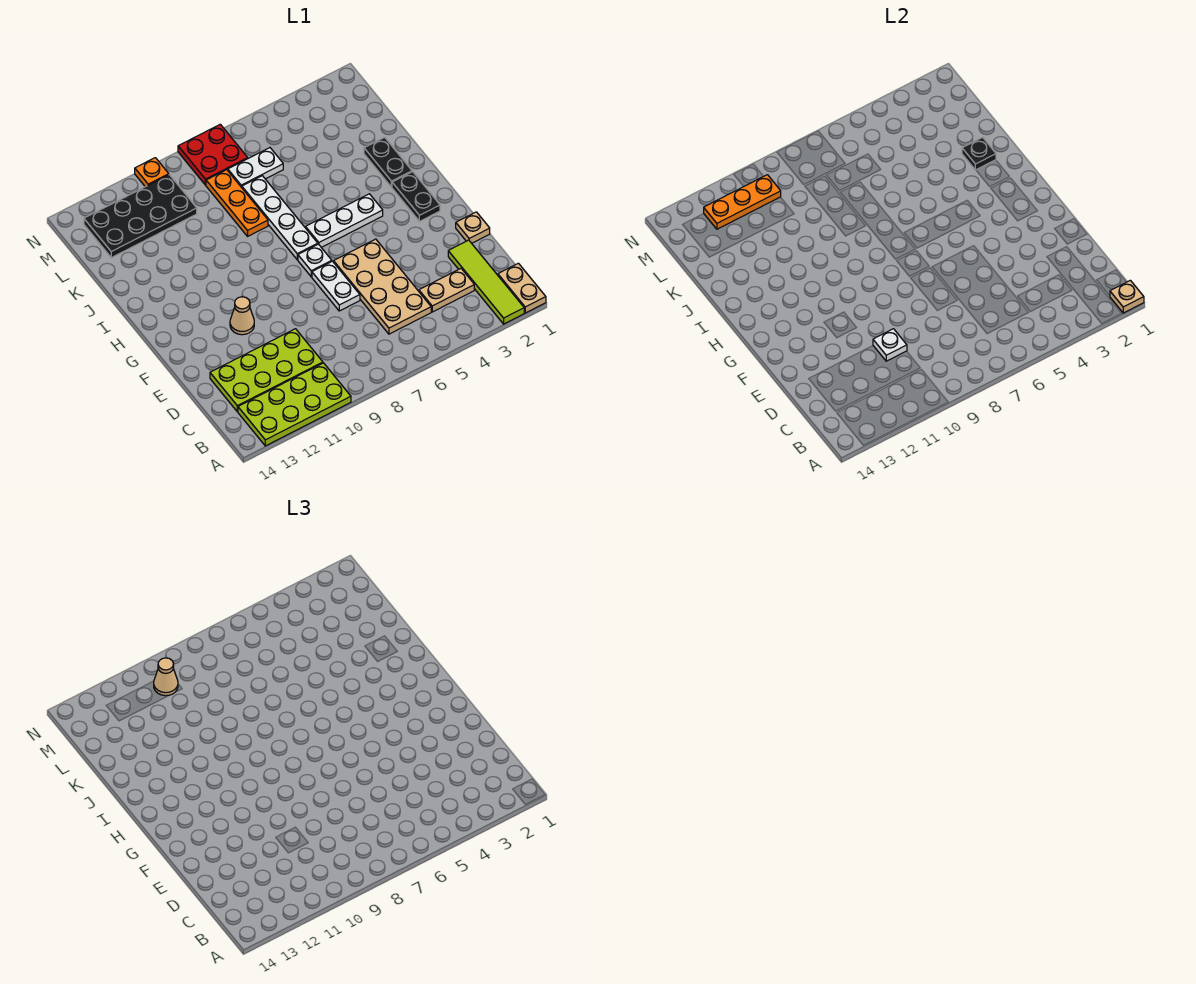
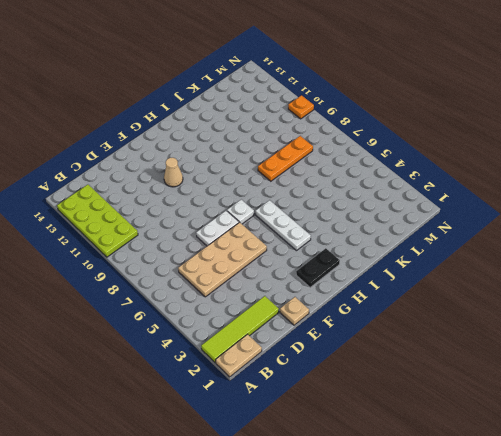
none -> tan plate C3:C4 level 1
none -> lime plate C10:D13 level 1
none -> white plate H7:K7 level 1

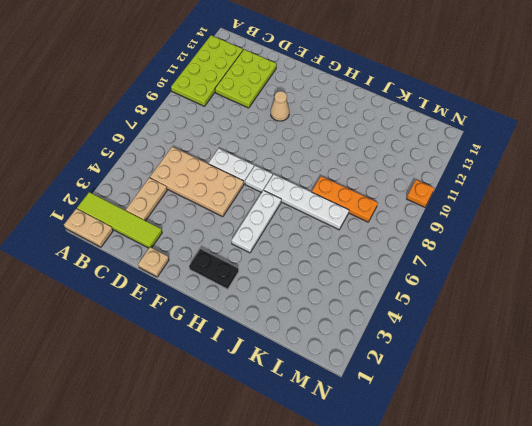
lime plate C11:D13 level 1 -> lime plate C10:D13 level 1
none -> black plate I2:J2 level 1
none -> white plate L6:L7 level 1
none -> black plate L10:M13 level 1

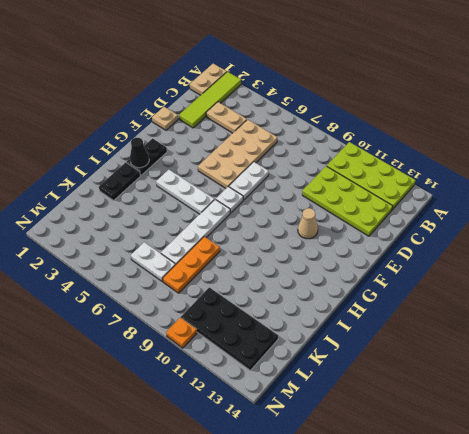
black cone H2 level 2 -> none
none -> red plate M7:N8 level 1
none -> tan plate A1 level 2
none -> white plate D10 level 2

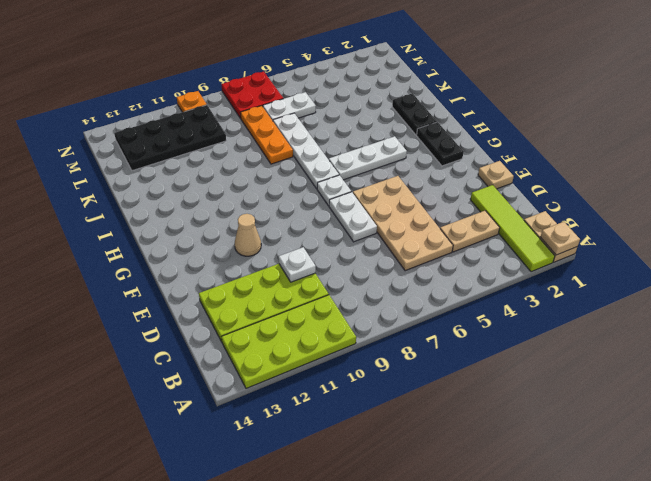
none -> black plate J2 level 2
none -> orange plate M10:M12 level 2
none -> tan cone M10 level 3

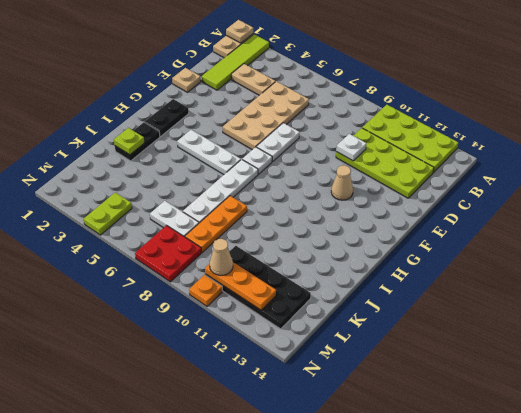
lime plate J2 level 2 -> black plate J2 level 2
lime plate M4:N4 level 1 -> none

